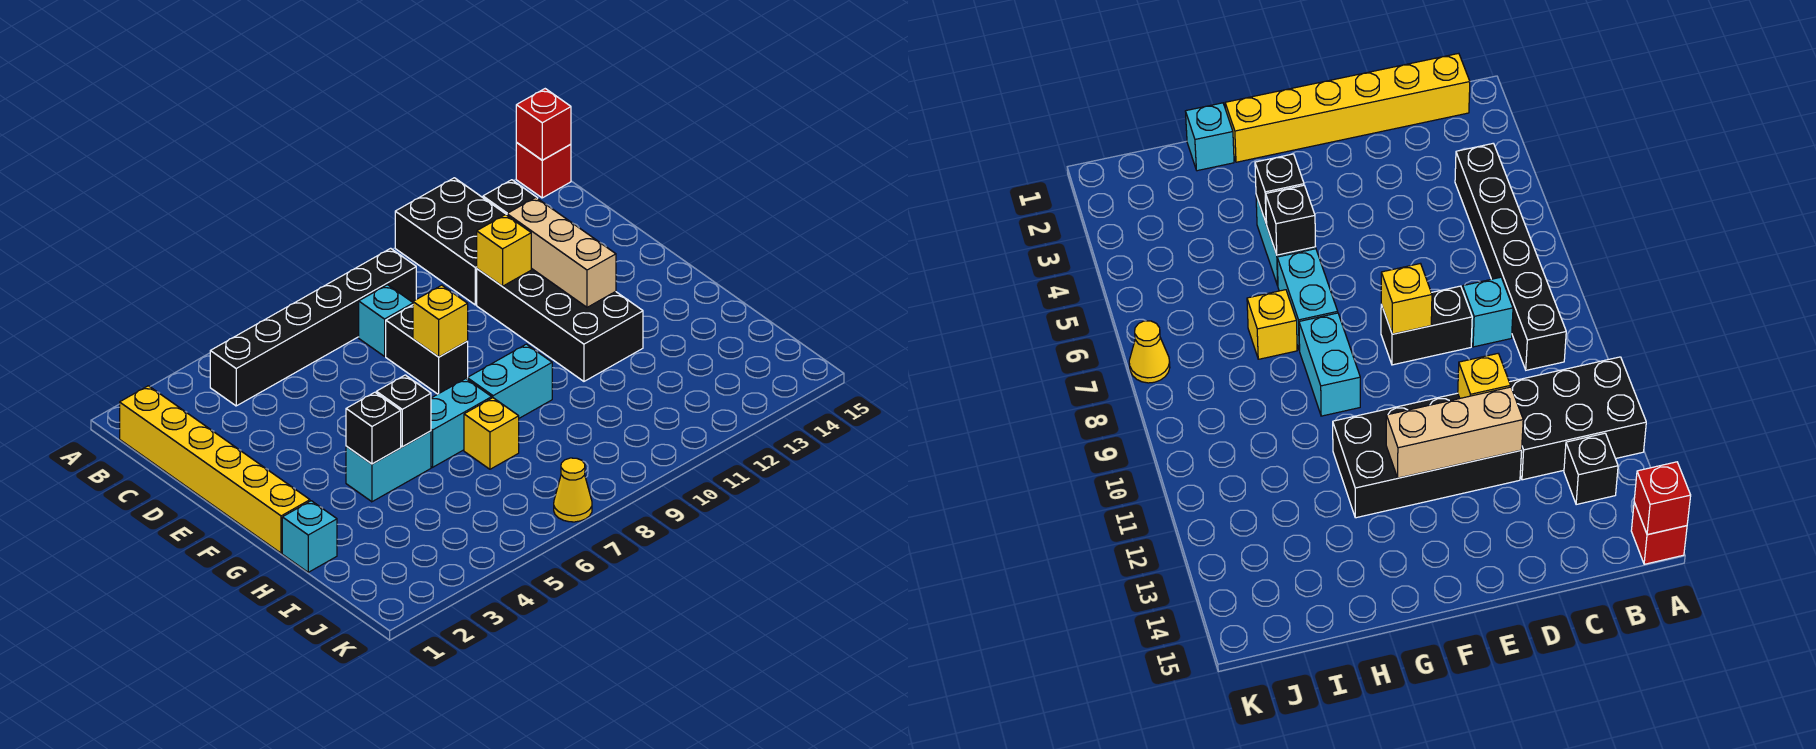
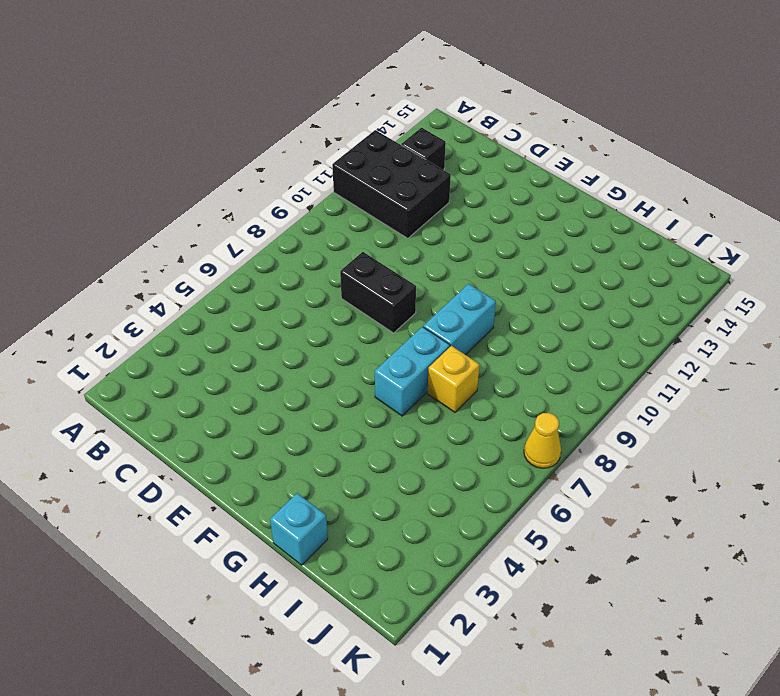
none -> red brick A15 level 1
none -> yellow brick B1:G1 level 1
none -> black brick B4:B9 level 1

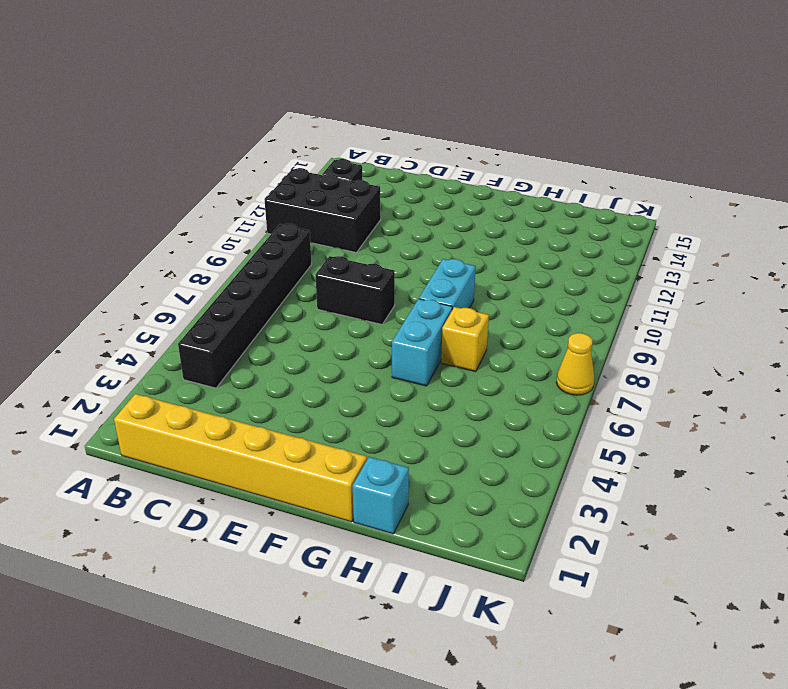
none -> red brick A15 level 1
none -> cyan brick C8 level 1
none -> black brick D11:G12 level 1

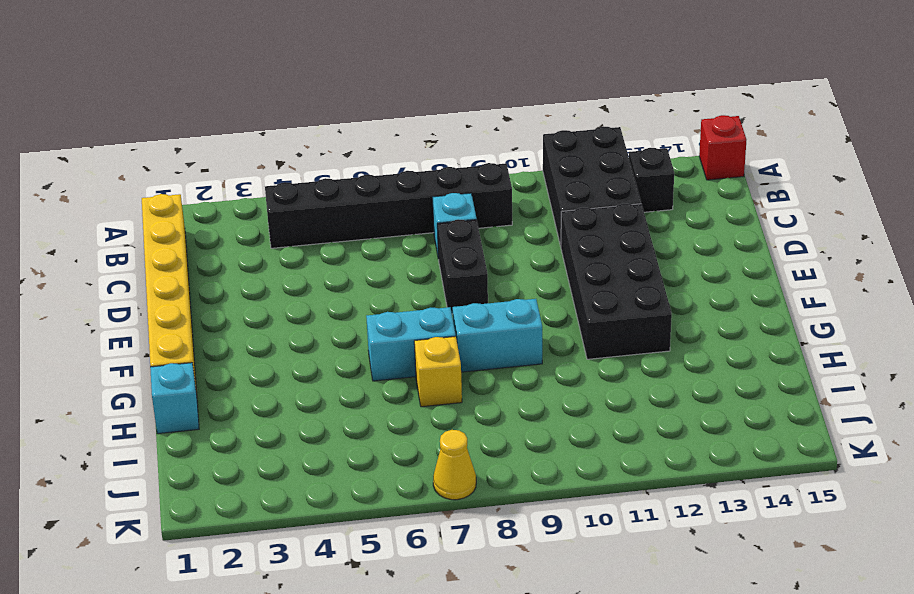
none -> cyan brick G4:G5 level 1
none -> red brick A15 level 2
none -> yellow brick D11 level 2

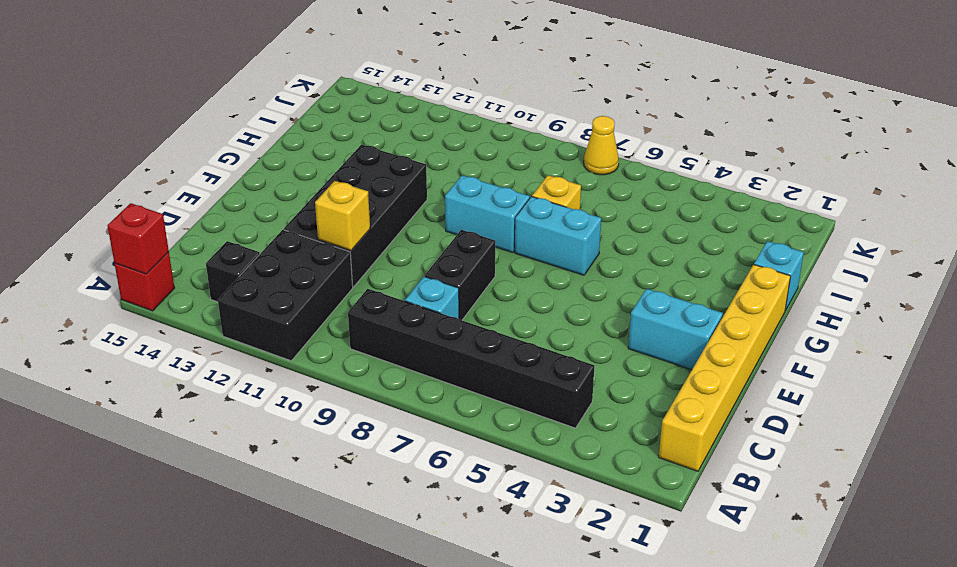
cyan brick E2:E3 level 1 -> cyan brick G4:G5 level 1
none -> tan brick D12:F12 level 2
none -> yellow brick E8 level 2
none -> black brick G4 level 2

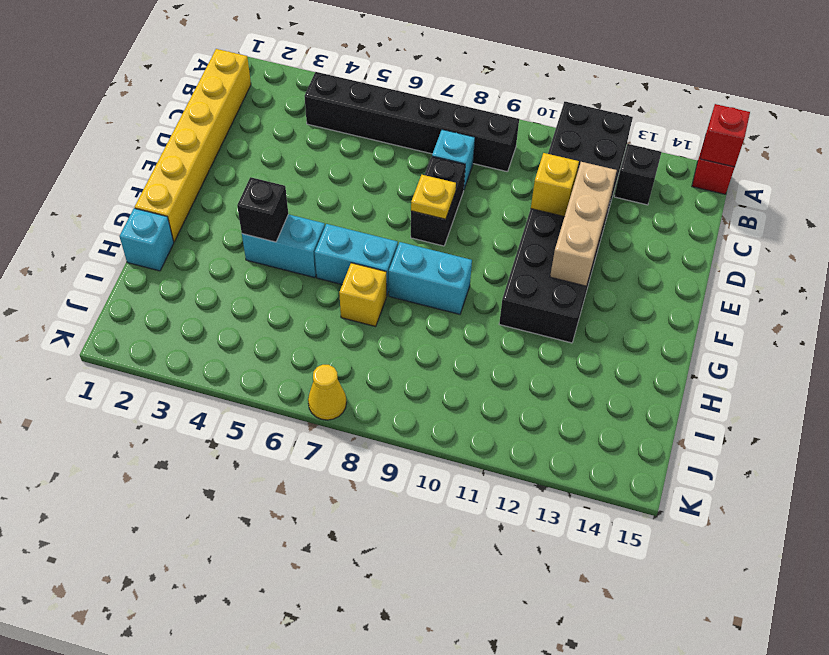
yellow plate E8 level 2 -> yellow brick E8 level 2
none -> black brick G5 level 2

